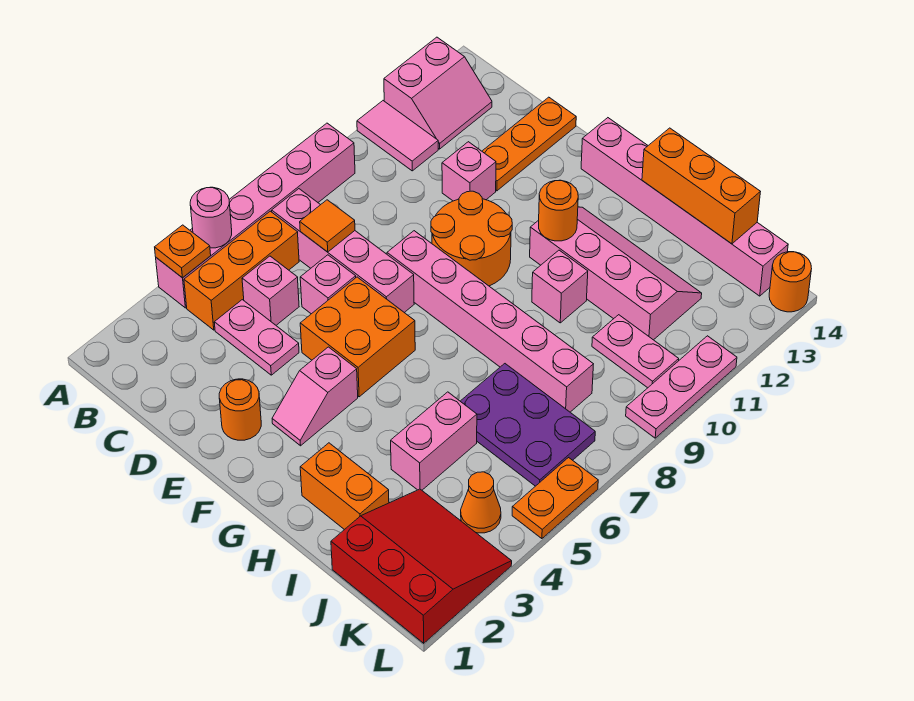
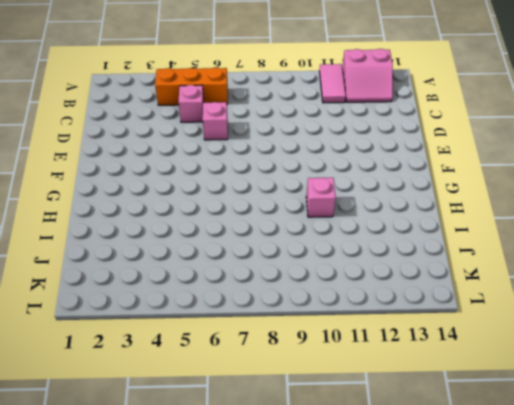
none -> pink brick A4:A9 level 1
none -> pink brick B7:E7 level 1
none -> pink plate C4:D4 level 1
none -> pink brick D11 level 1

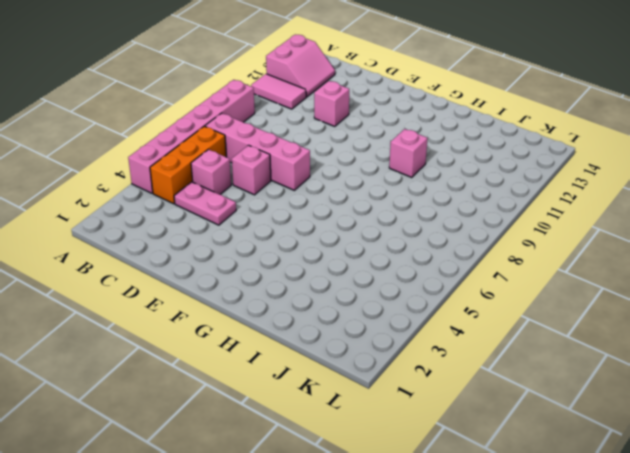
none -> orange plate D12:D14 level 1
none -> orange round brick E2 level 1
none -> orange brick E5:F6 level 1
none -> pink brick E8:J8 level 1

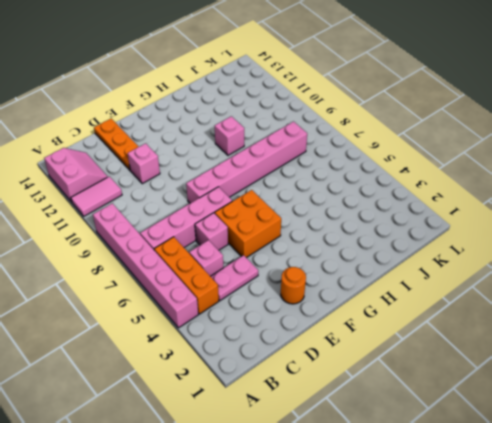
none -> orange round brick E9:F10 level 1
none -> pink slope F3:F4 level 1 top 4
none -> pink brick F14:K14 level 1
none -> pink slope G11:J12 level 1 top 11

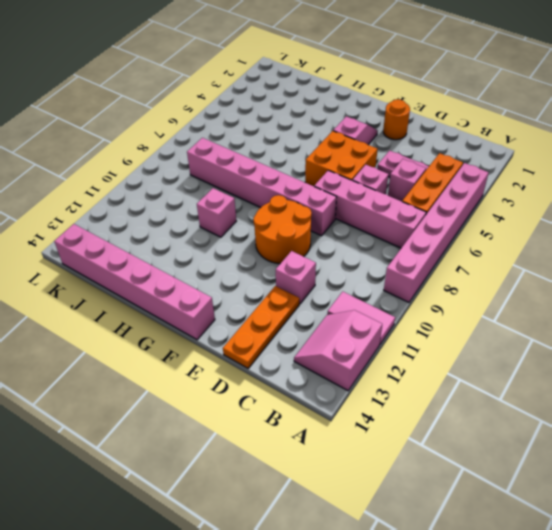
none -> pink slope G11:J12 level 1 top 11
none -> orange brick H2:I2 level 1
none -> pink brick I4:I5 level 1
none -> purple plate I6:K7 level 1

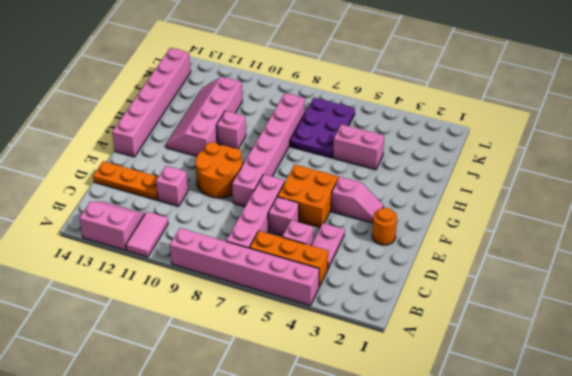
none -> orange brick H2:I2 level 1
none -> red slope J1:L3 level 1 top 1
none -> pink plate J10:K10 level 1
none -> orange cone K4 level 1

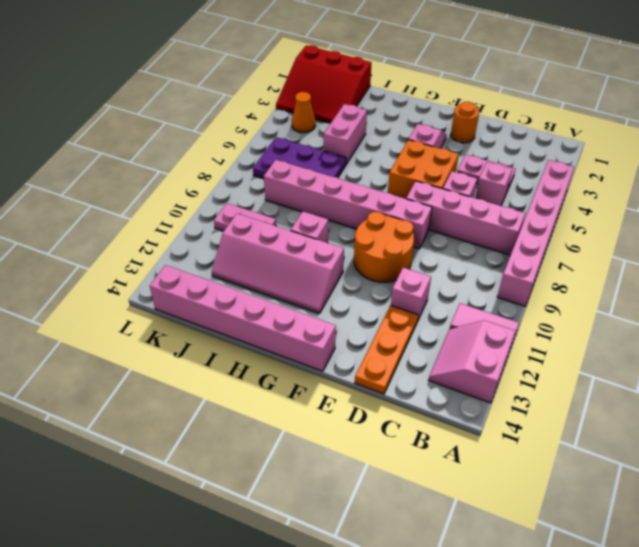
none -> orange brick B4:B6 level 1
none -> orange brick H2:I2 level 1
none -> orange plate L5:L6 level 1
none -> pink plate L9:L11 level 1

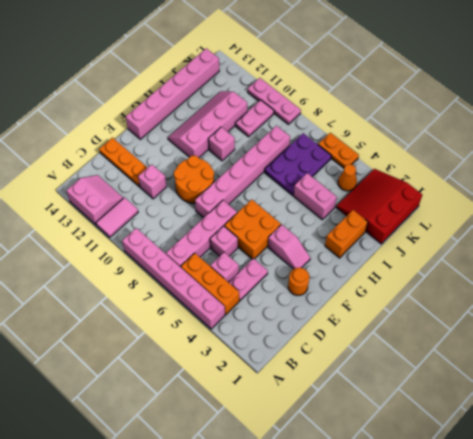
none -> orange round brick L14 level 1
none -> orange plate A4 level 2
none -> pink round brick A5 level 2
none -> orange tile C7 level 2

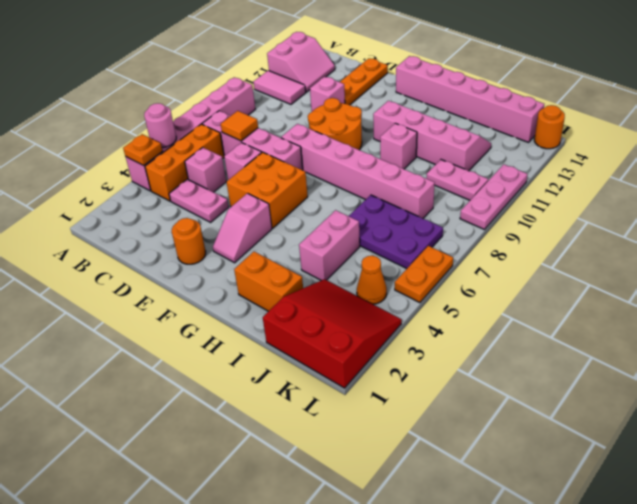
none -> orange round brick G11 level 2
none -> orange brick H14:J14 level 2

